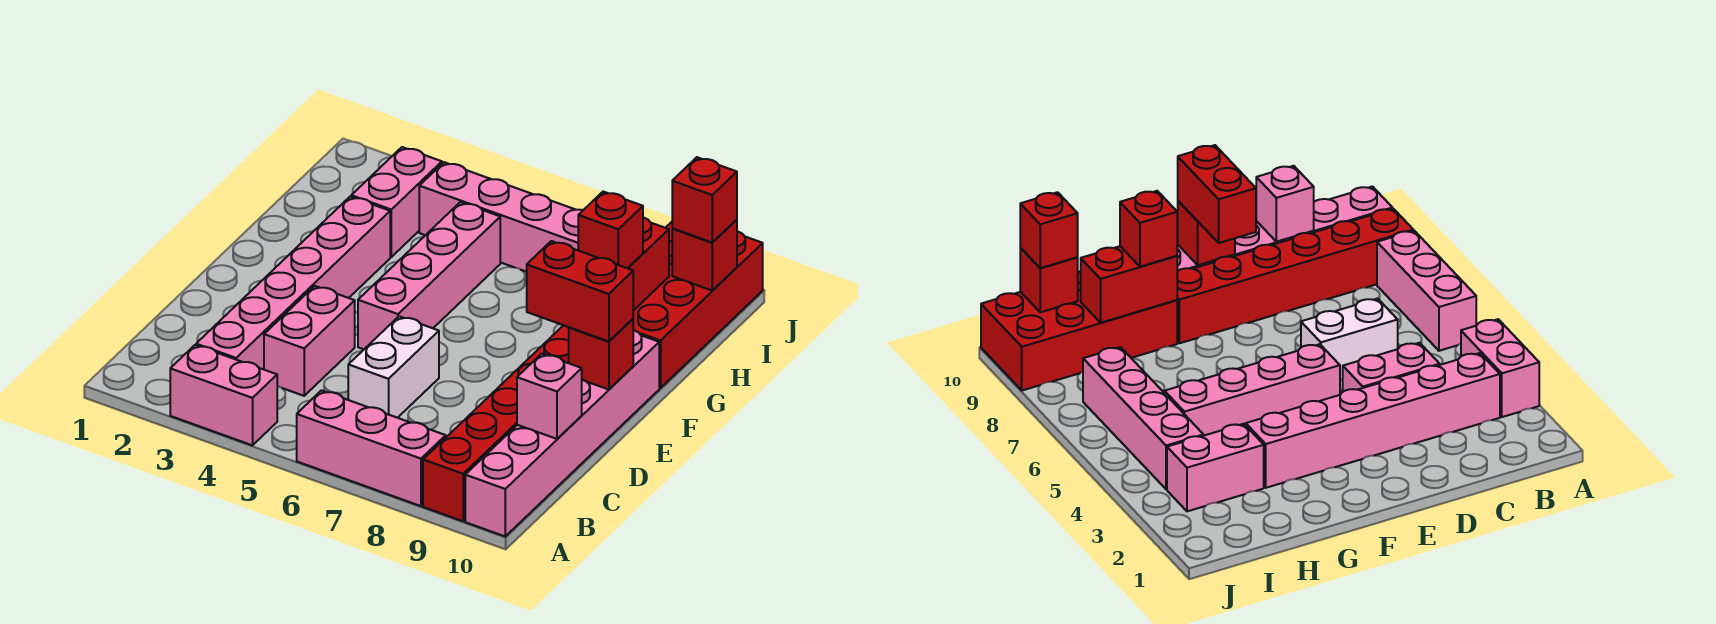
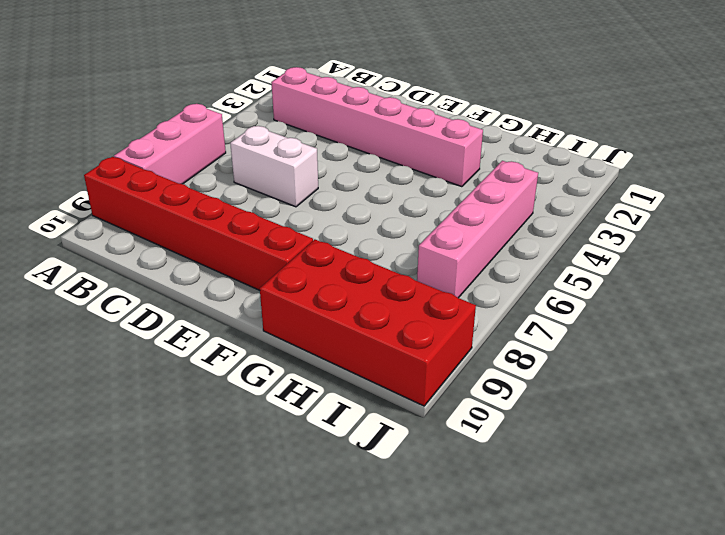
none -> pink brick A3:A4 level 1
none -> pink brick A10:F10 level 1
none -> pink brick C4:D4 level 1

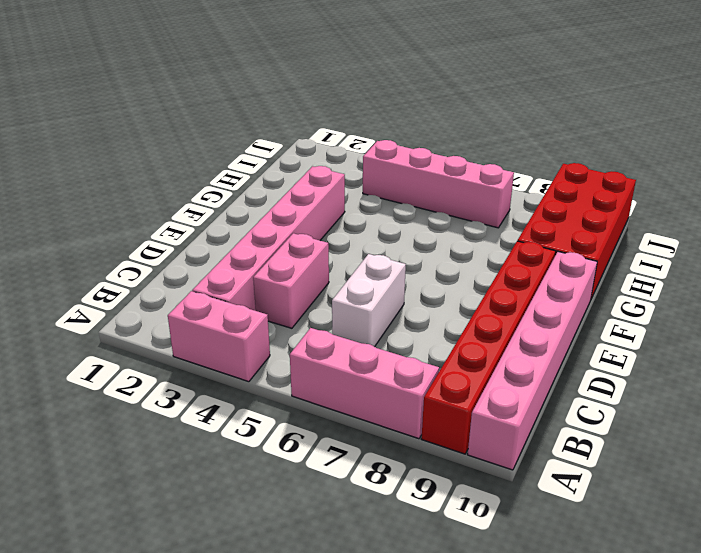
none -> pink brick E5:H5 level 1
none -> pink brick H3:I3 level 1
none -> pink brick C10 level 2

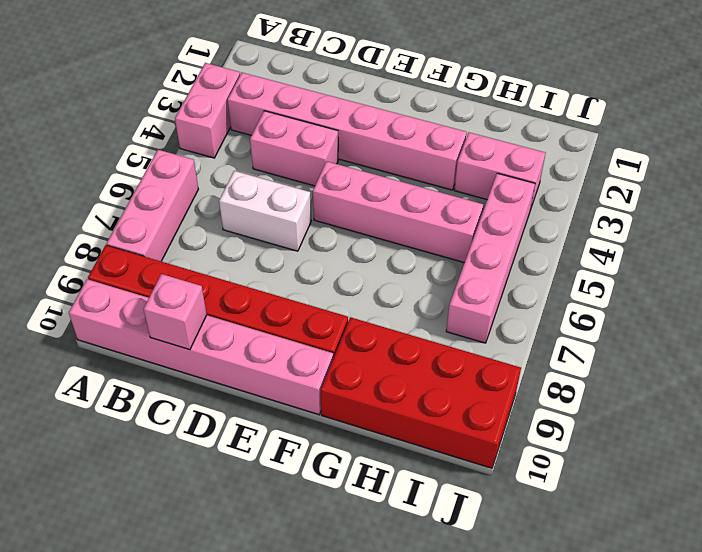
none -> red brick E10 level 2
none -> red brick G9:H9 level 2
none -> red brick I10 level 2

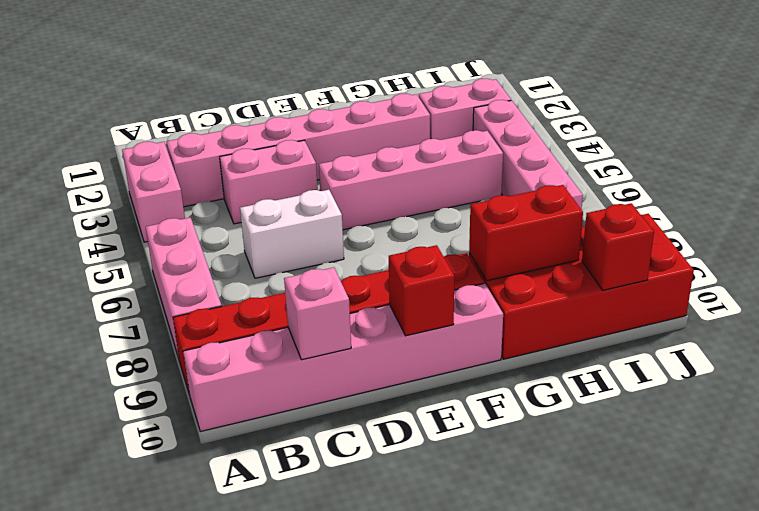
none -> red brick E9:E10 level 3
none -> red brick G9 level 3
none -> red brick I10 level 3

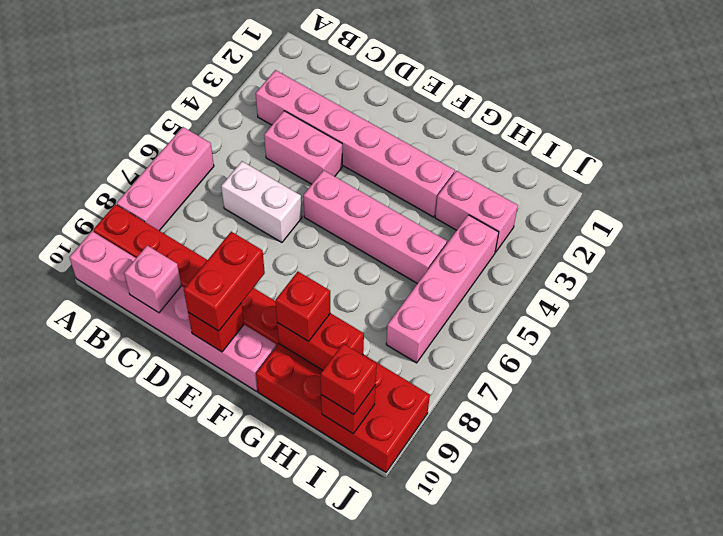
none -> pink brick A3:A4 level 1

